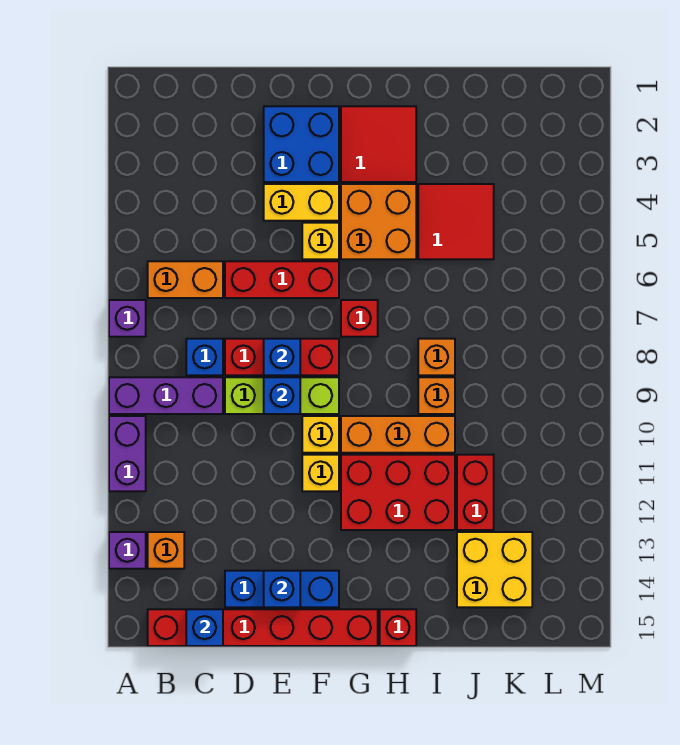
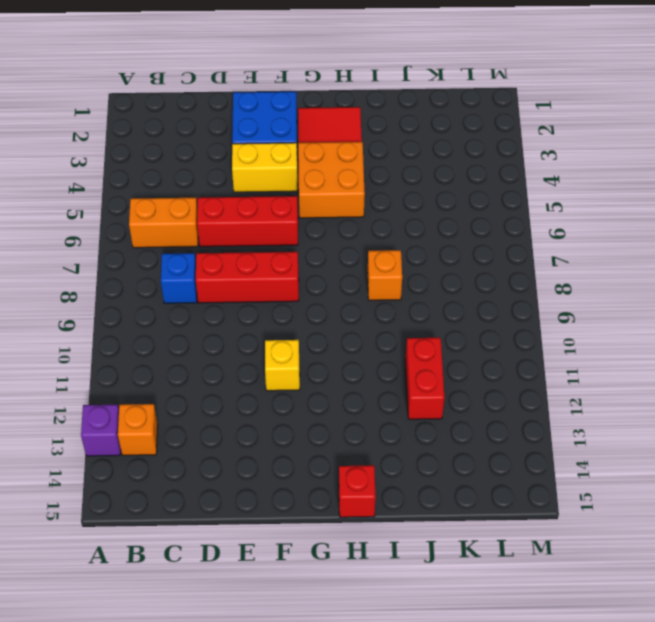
none -> purple brick A7 level 1
none -> purple brick A9:C9 level 1
none -> purple brick A10:A11 level 1
none -> red brick B15:G15 level 1

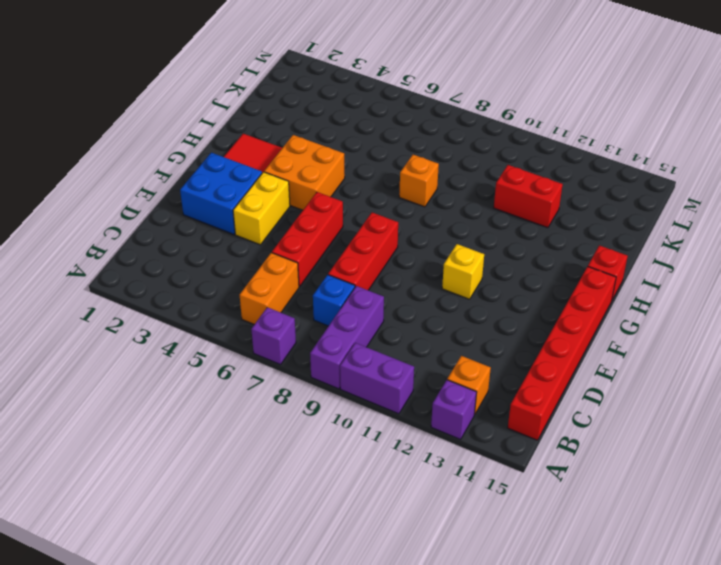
none -> lime brick D9:F9 level 1
none -> blue brick D14:F14 level 1
none -> yellow brick F5 level 1
none -> yellow brick F10 level 1

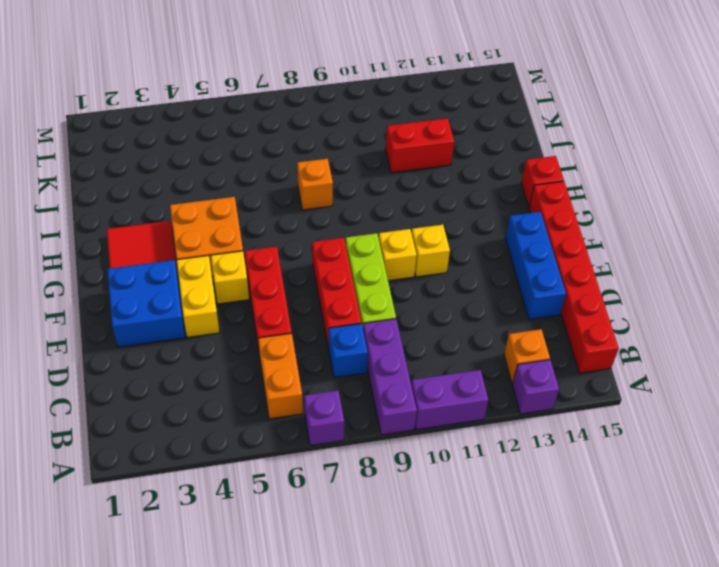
none -> red brick G7 level 1
none -> orange brick G10:I10 level 1
none -> red brick G11:I12 level 1
none -> red tile I4:J5 level 1

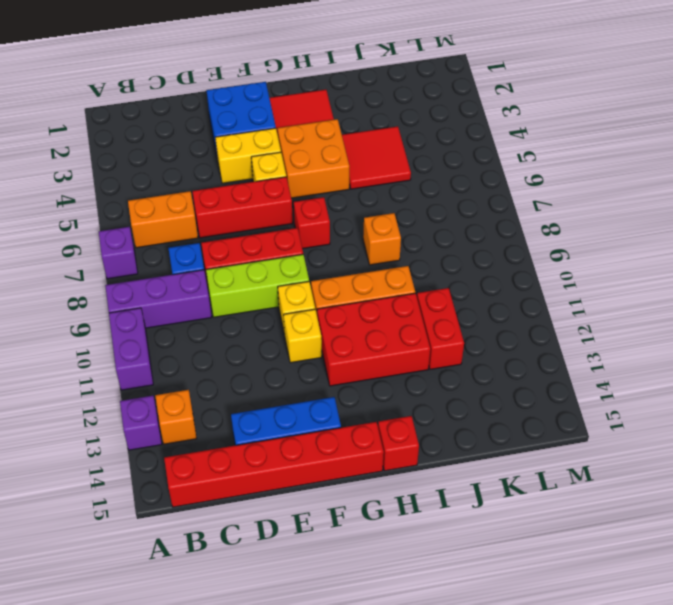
none -> orange brick I9 level 1
none -> yellow brick J13:K14 level 1
none -> blue brick C15 level 2
none -> blue brick E8 level 2

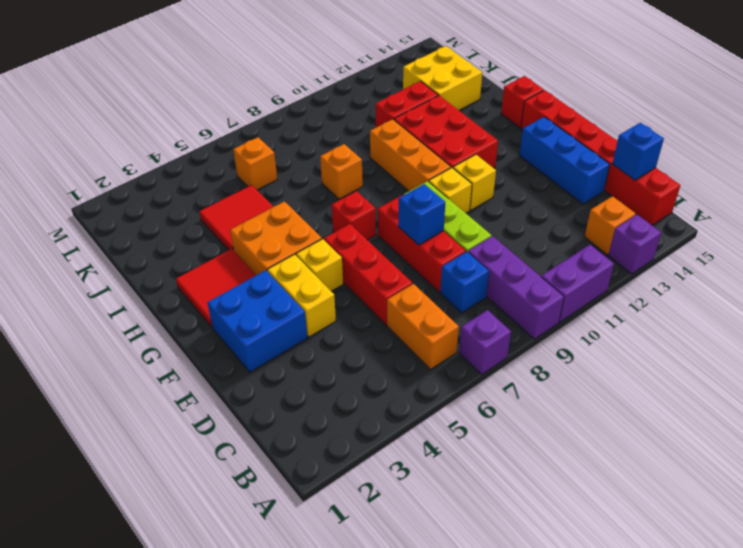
orange brick K6 level 1 -> orange brick I9 level 1
none -> blue brick E9 level 2
none -> blue brick E14 level 2

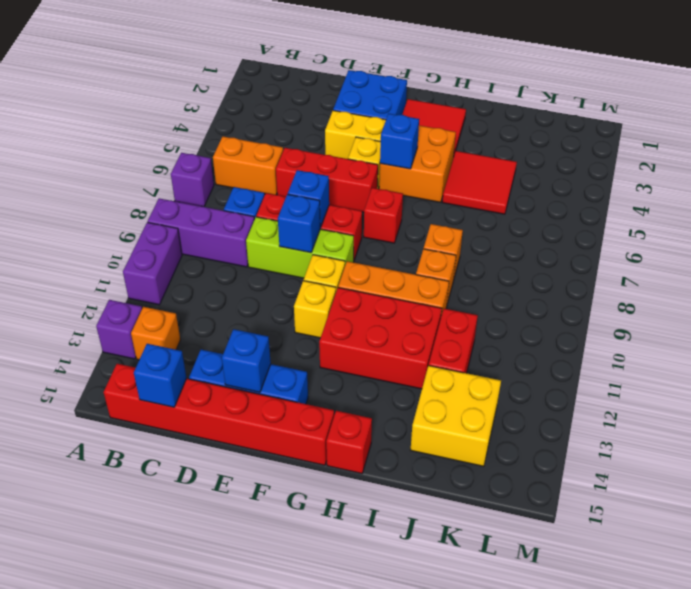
blue brick G5 level 2 -> none

